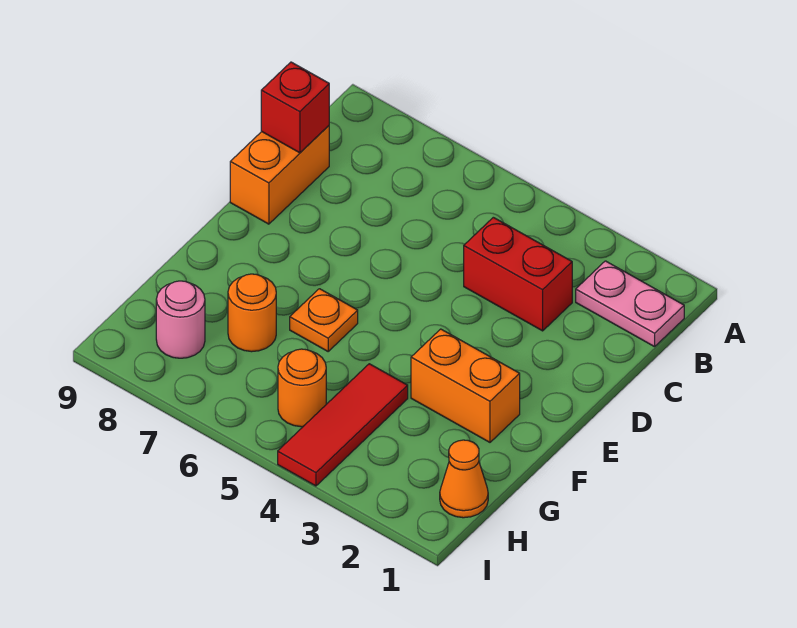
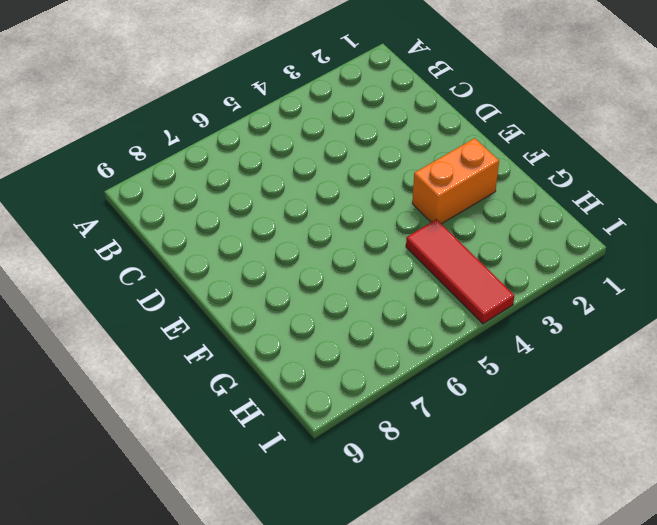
none -> pink plate B1:B2 level 1
none -> red brick C3:C4 level 1

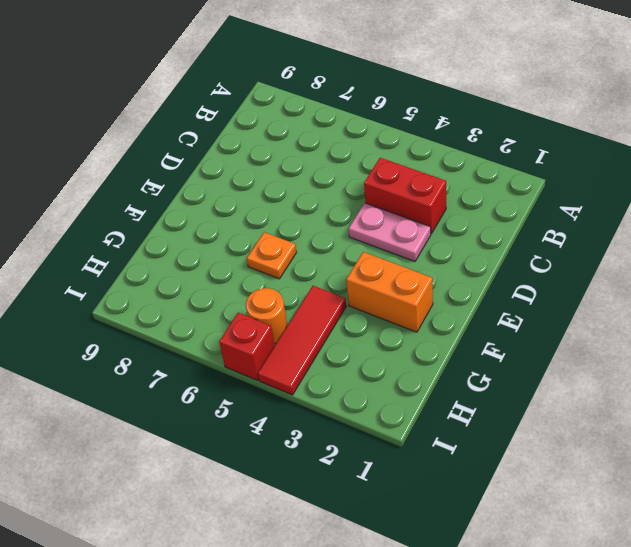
pink plate D3:D4 level 1 -> pink plate B1:B2 level 1
red brick I5 level 1 -> red brick C9 level 2
none -> orange brick C9:D9 level 1
none -> orange round brick G7 level 1

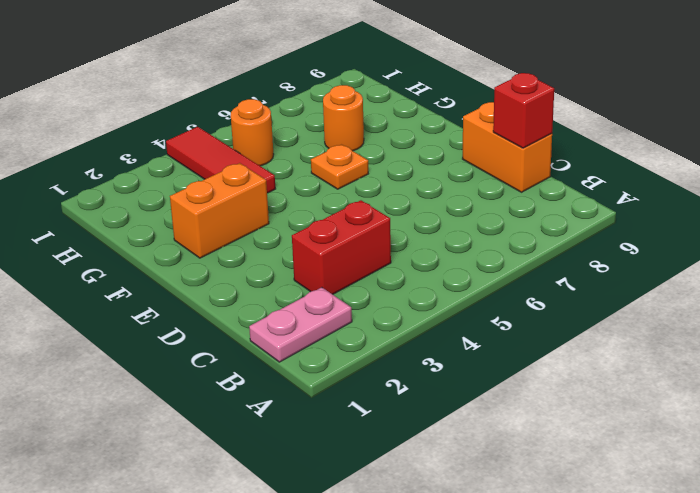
none -> orange cone H1 level 1
none -> pink round brick H8 level 1

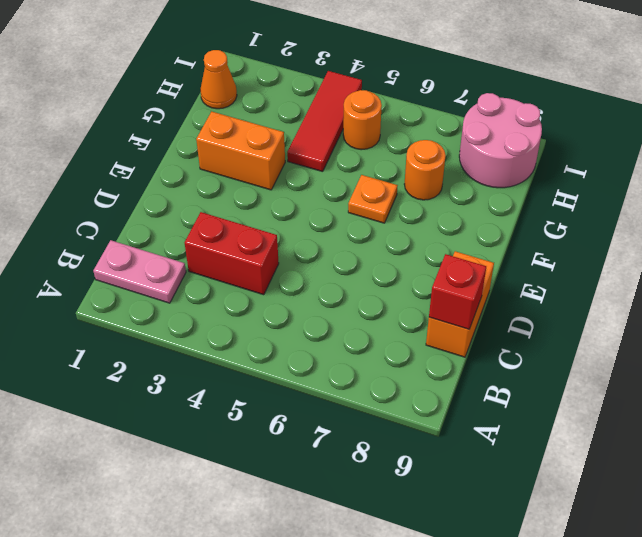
pink round brick H8:I9 level 1 -> pink round brick H8 level 1

